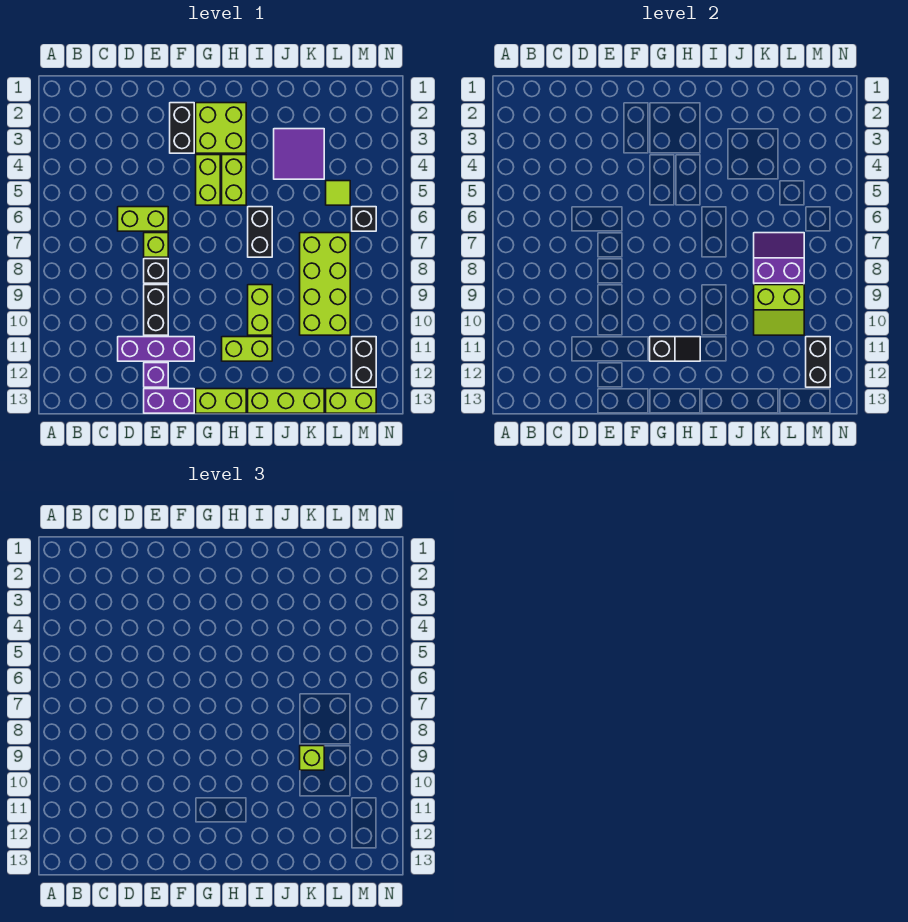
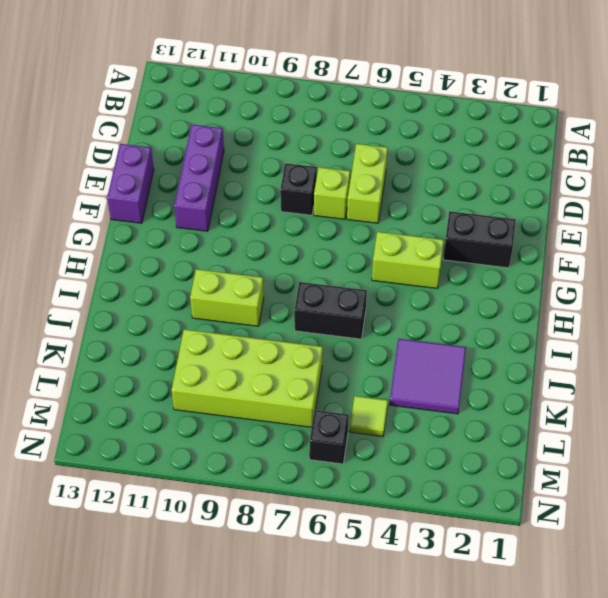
none -> black brick E9:E10 level 1
none -> purple brick E12 level 1
none -> lime brick G2:H3 level 1

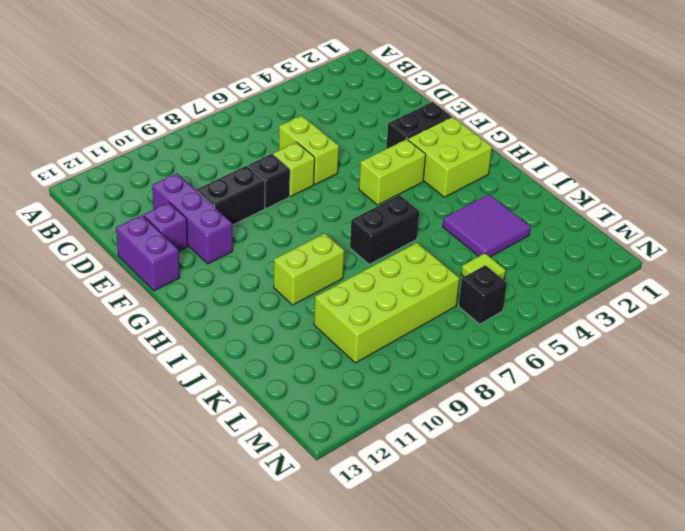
none -> lime brick G13:H13 level 1
none -> lime brick H4:H5 level 1
none -> lime brick H11:I11 level 1

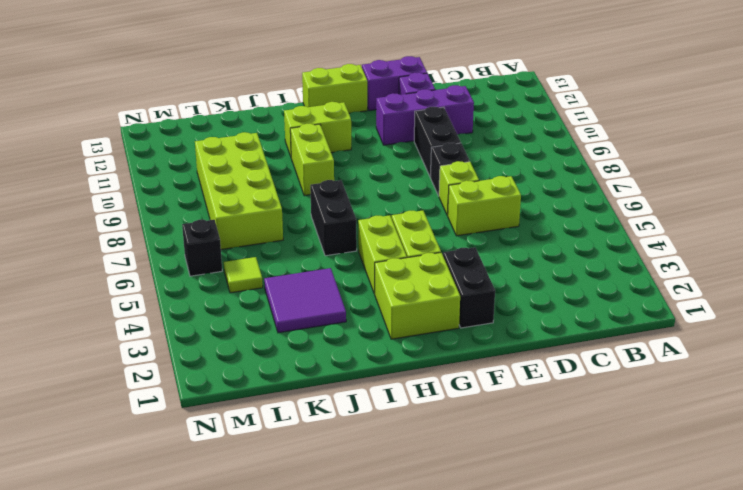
none -> lime brick I13:K13 level 1
none -> lime brick L13:M13 level 1
none -> black brick M11:M12 level 1

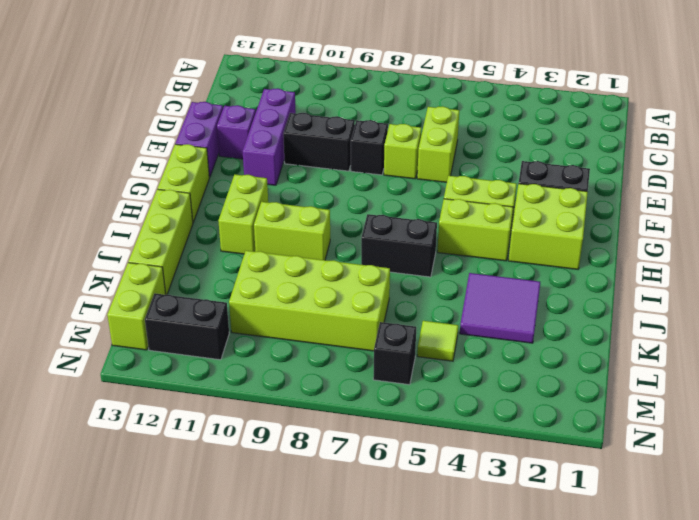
none -> black slope G11:H11 level 2 top G
none -> purple slope K7:L8 level 2 top 8
none -> lime slope K9:L10 level 2 top 9

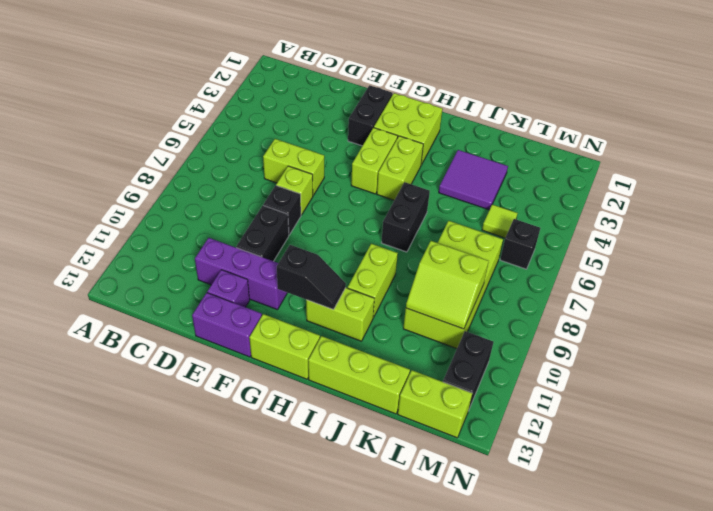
none -> purple slope K7:L8 level 2 top 8
none -> black brick M11:M12 level 2
none -> lime brick K9 level 3

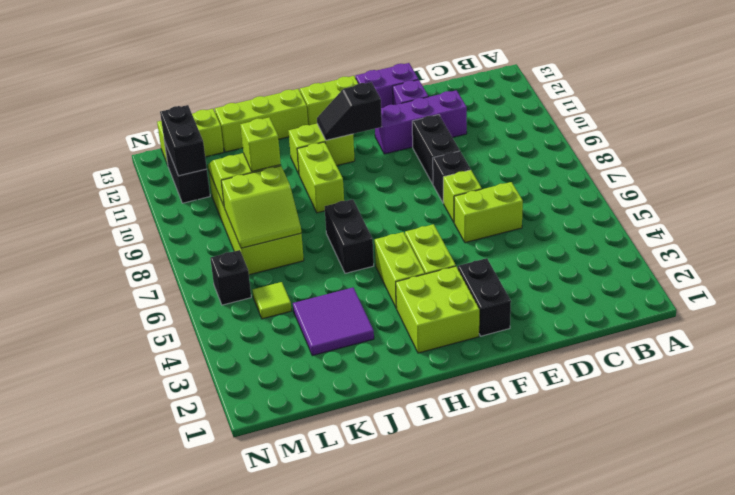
lime slope K7:L8 level 2 top 8 -> purple slope K7:L8 level 2 top 8

